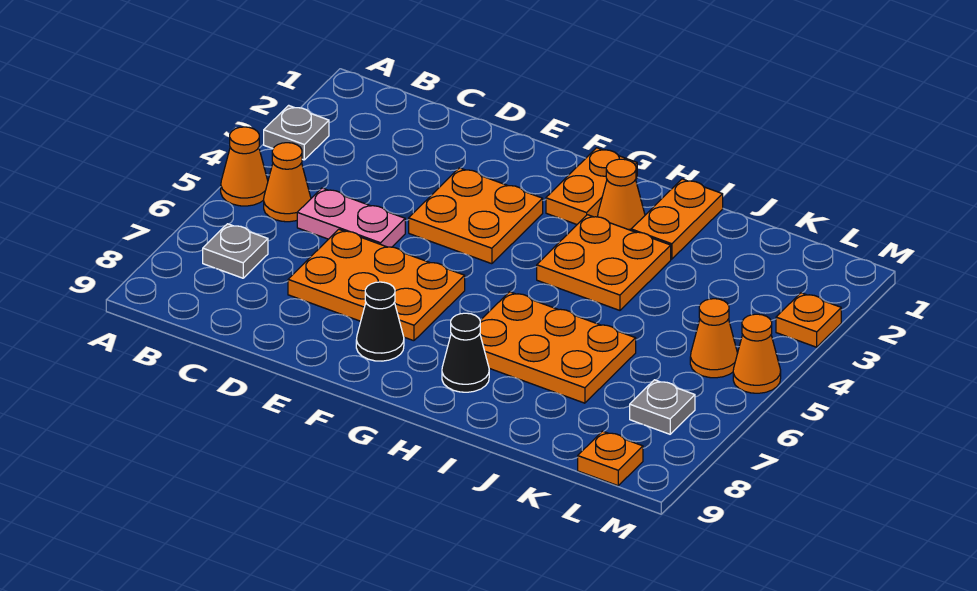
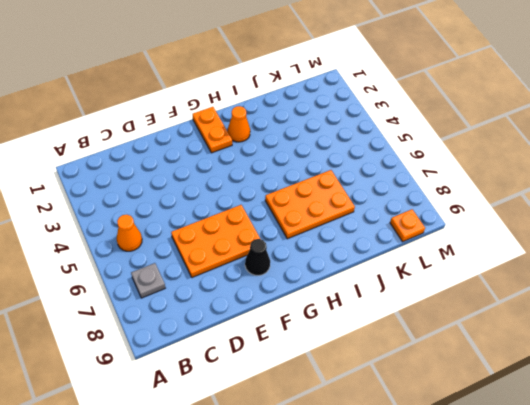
none -> grey plate A3 level 1
none -> orange cone A5 level 1
none -> pink plate C5:D5 level 1

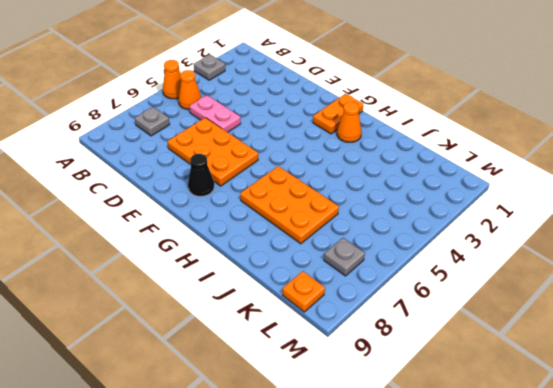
none -> orange plate E3:F4 level 1
none -> orange plate H3:I4 level 1
none -> black cone H8 level 1

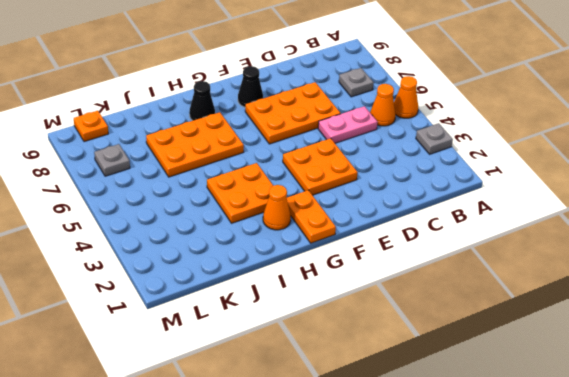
none -> orange plate I1:I2 level 1
none -> orange cone L5 level 1
none -> orange plate M3 level 1

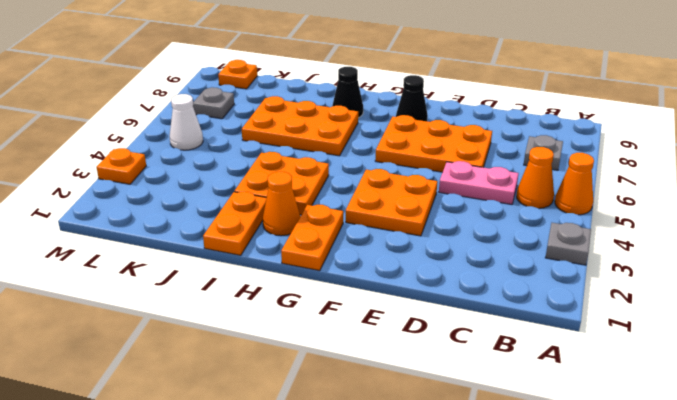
white cone L5 level 1 -> orange cone L5 level 1
none -> orange cone M5 level 1

